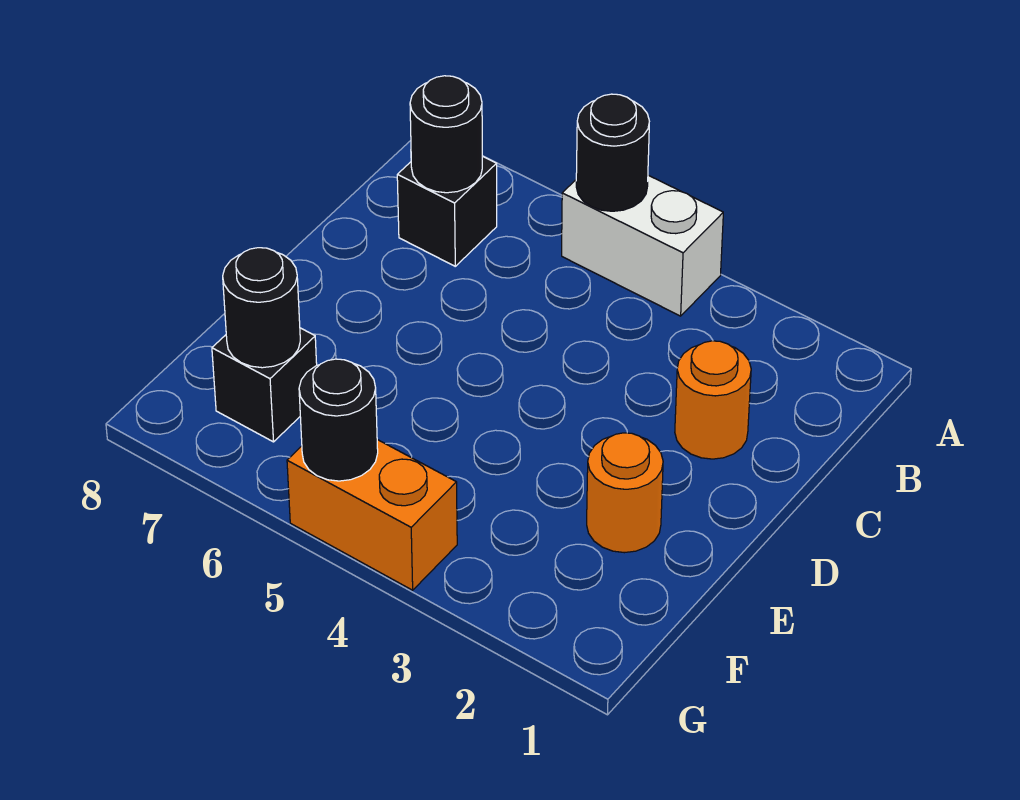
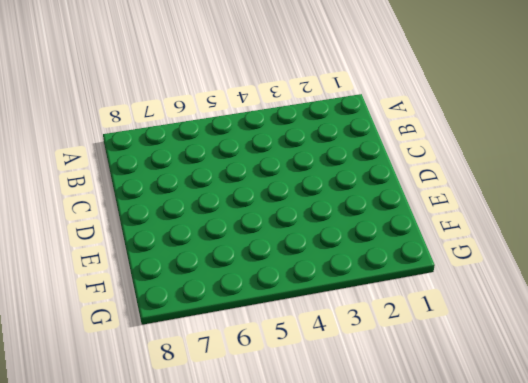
none -> white brick A4:A5 level 1
none -> black brick B7 level 1

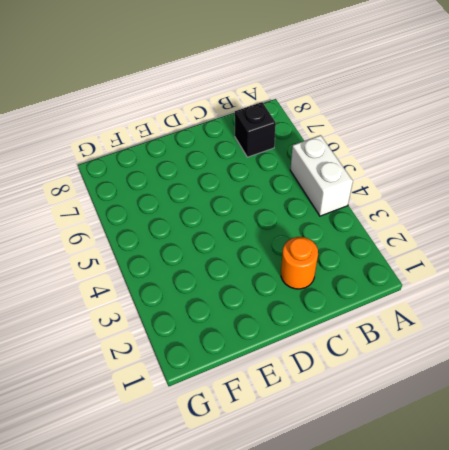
none -> orange round brick E2 level 1
none -> black brick F7 level 1

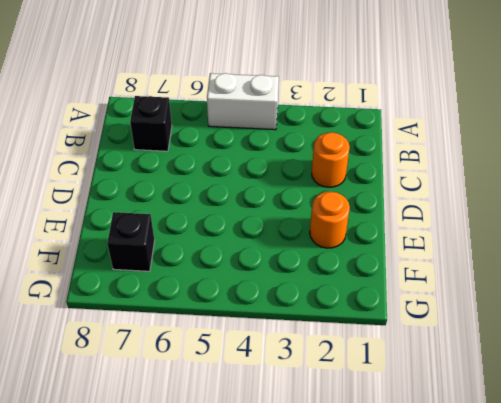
none -> orange brick G4:G5 level 1
none -> black round brick A5 level 2

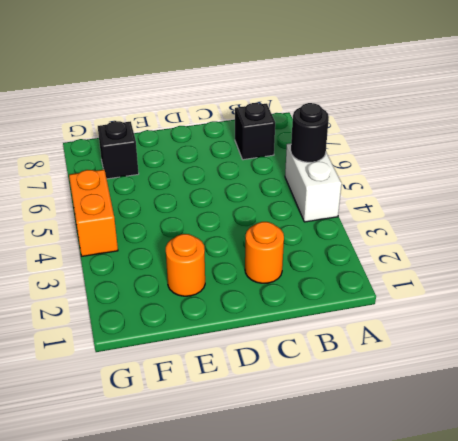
none -> black round brick B7 level 2
none -> black round brick F7 level 2

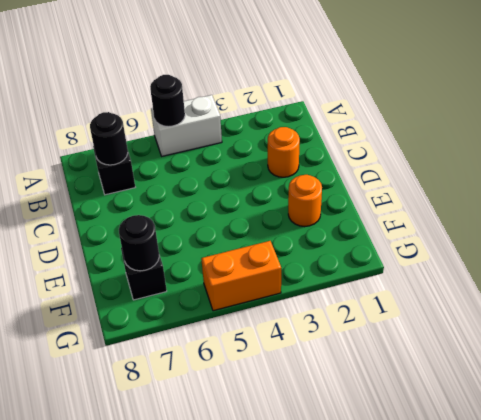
none -> black round brick G5 level 2

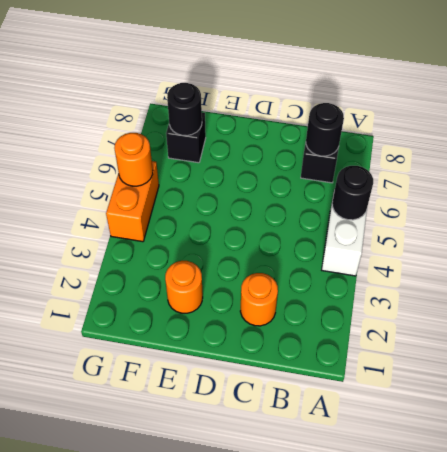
orange round brick G5 level 2 -> black round brick G5 level 2

